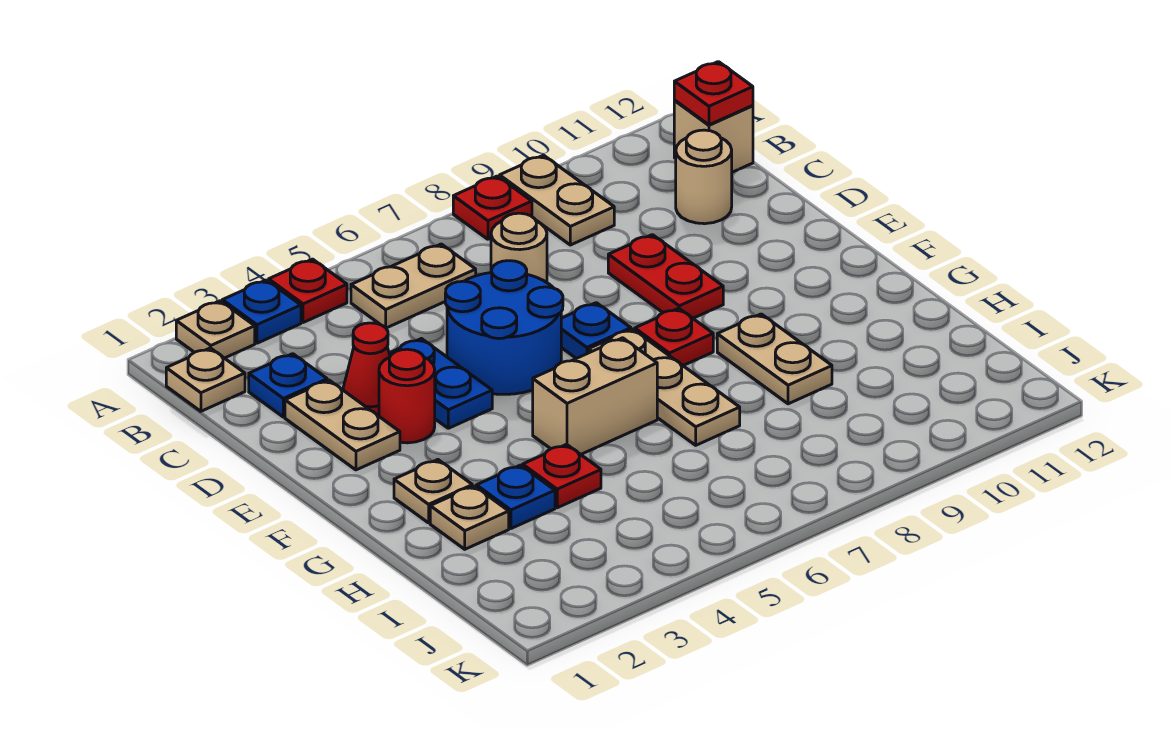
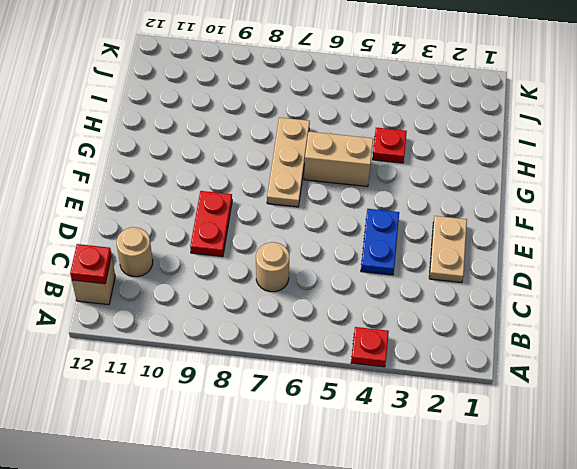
none -> tan plate A2 level 1
none -> blue plate A3 level 1
none -> red plate A8 level 1

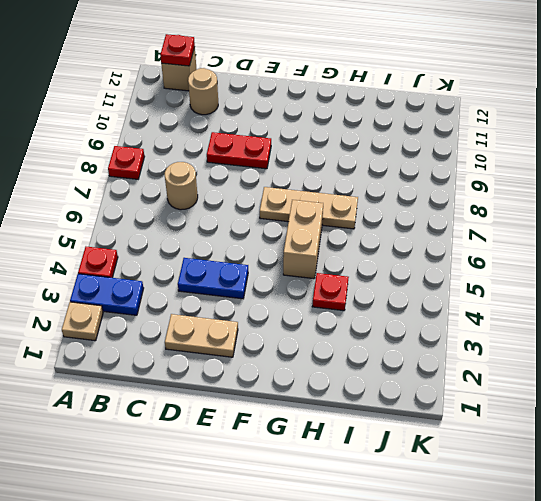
blue plate A3:B3 level 1 -> blue plate A3 level 1
none -> tan plate A9:B9 level 1
none -> tan plate B1 level 1
none -> tan plate B5:B6 level 1

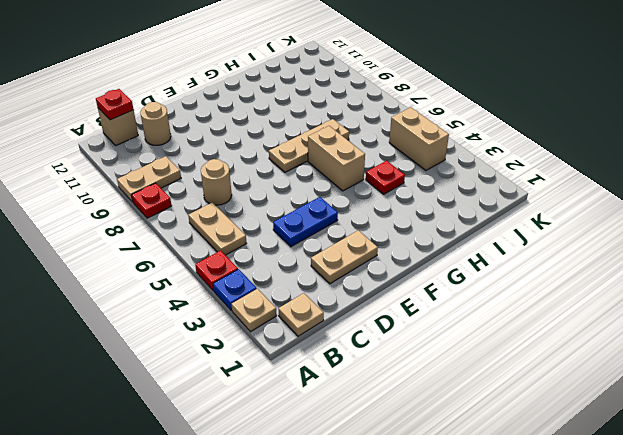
tan brick J4:J5 level 1 -> none
none -> blue plate C2 level 1
none -> red cone D3 level 1
none -> blue round brick D5:E6 level 1

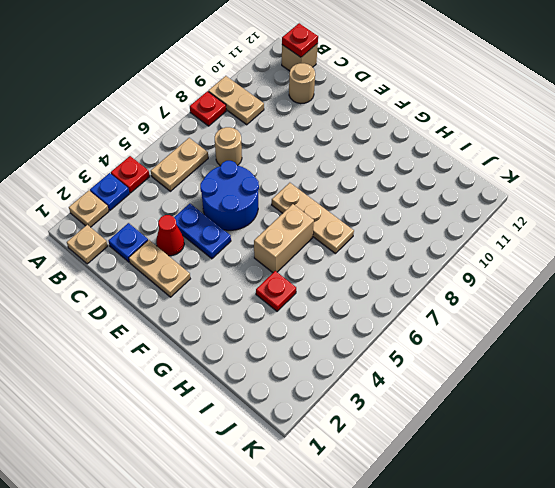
none -> red plate D9:E9 level 1
none -> red round brick E3 level 1
none -> blue plate E7 level 1

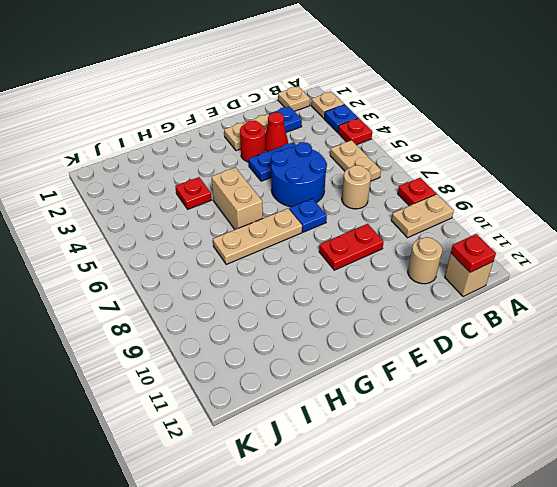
none -> red plate F8 level 1
none -> tan plate G2 level 1
none -> tan plate G9:H9 level 1

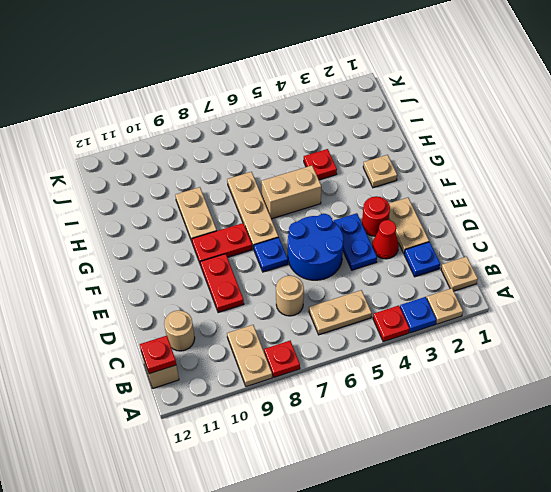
red plate F8:F9 level 1 -> red plate F8 level 1
none -> tan plate H2 level 1
none -> blue plate H3 level 1

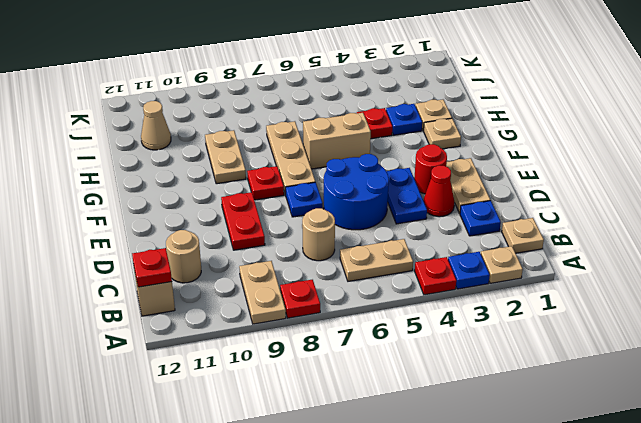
tan cone I11 level 1 -> none

